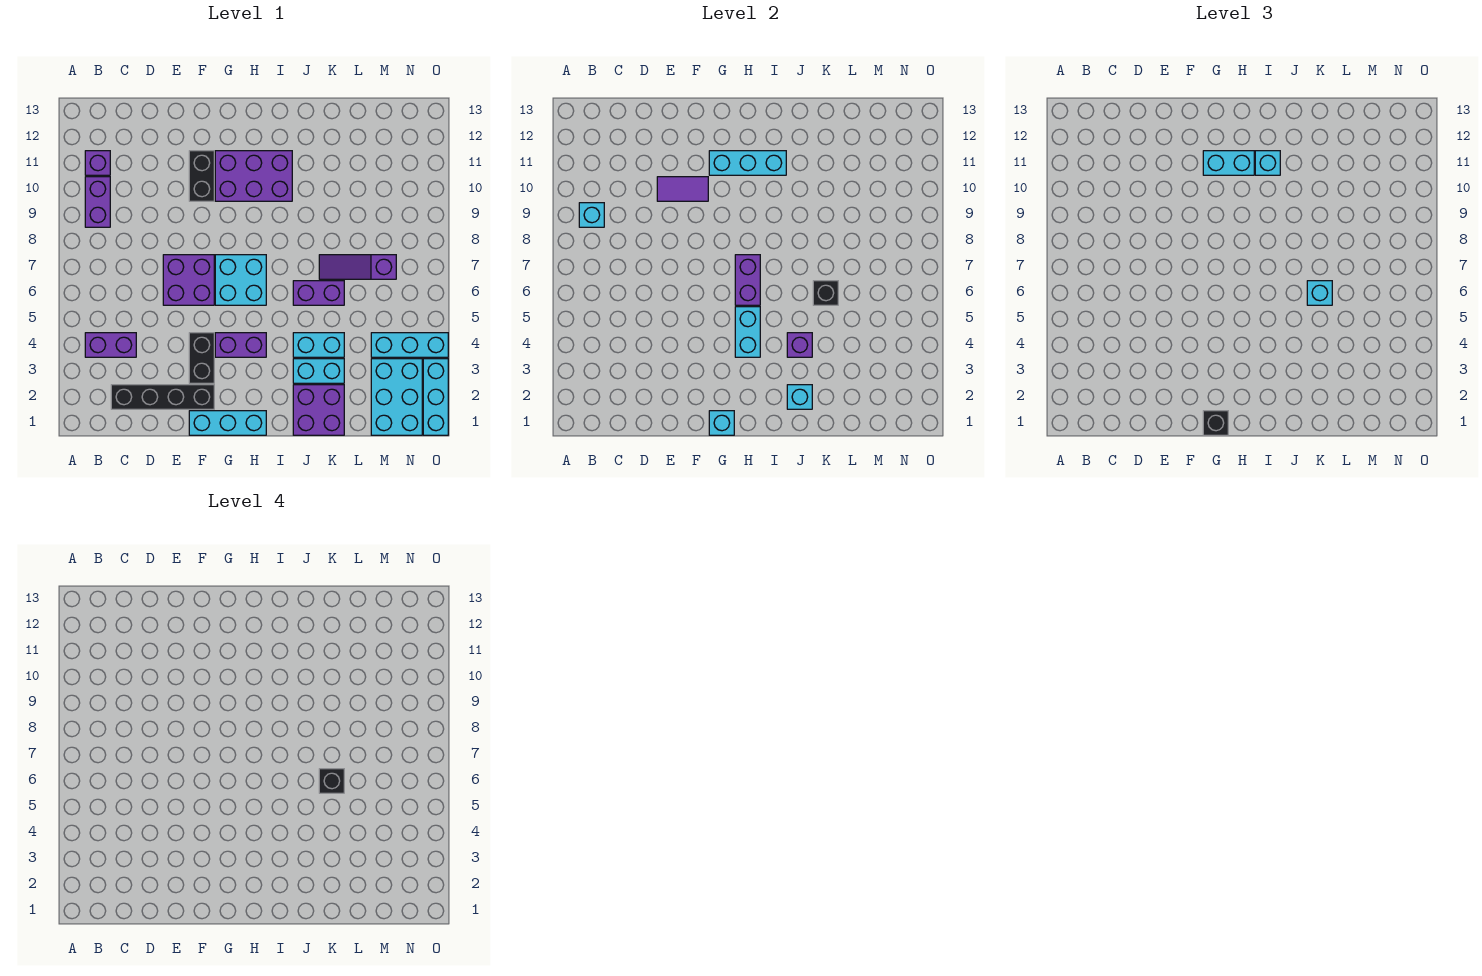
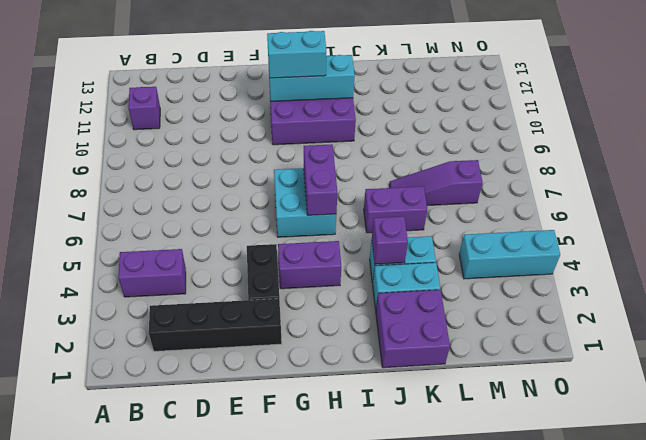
none -> purple brick B9:B10 level 1
none -> purple brick E6:F7 level 1
none -> cyan brick F1:H1 level 1
none -> black brick F10:F11 level 1

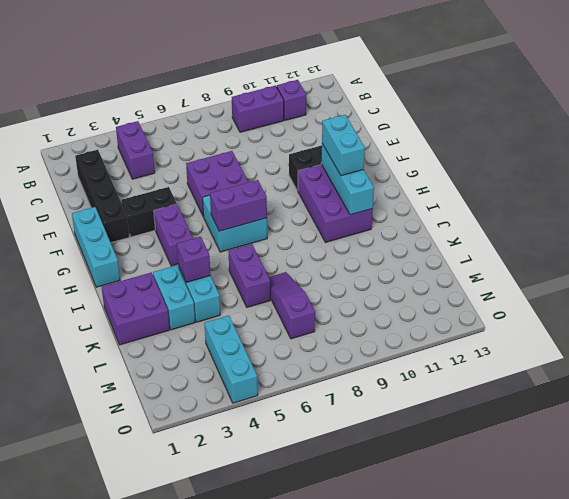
none -> cyan brick M1:N3 level 1
none -> cyan brick O1:O3 level 1
none -> cyan brick B9 level 2
none -> purple tile E10:F10 level 2

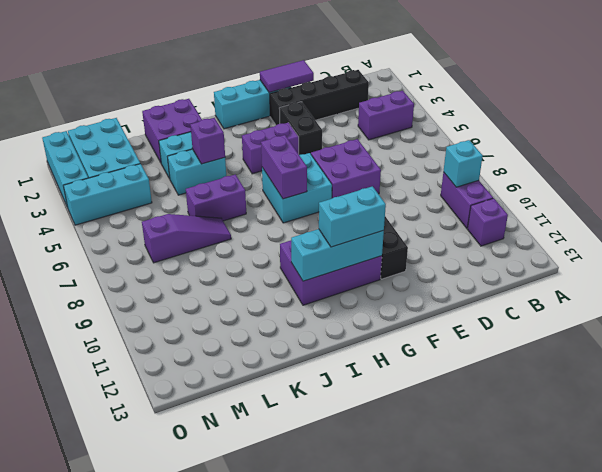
purple tile E1:F1 level 2 -> purple tile E10:F10 level 2
none -> cyan brick G1 level 2
none -> cyan brick H4:H5 level 2
none -> cyan brick J2 level 2
none -> black brick K6 level 2

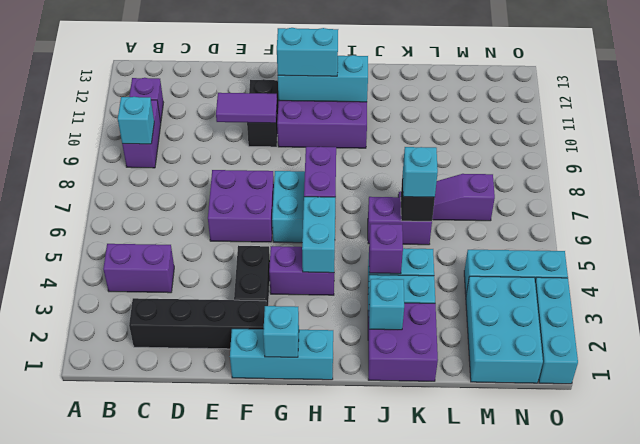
none -> black brick G1 level 3
none -> cyan brick I11 level 3
none -> black brick K6 level 4

